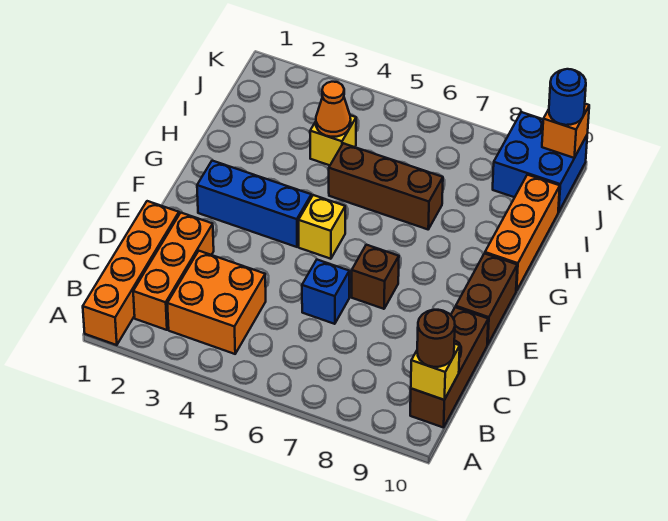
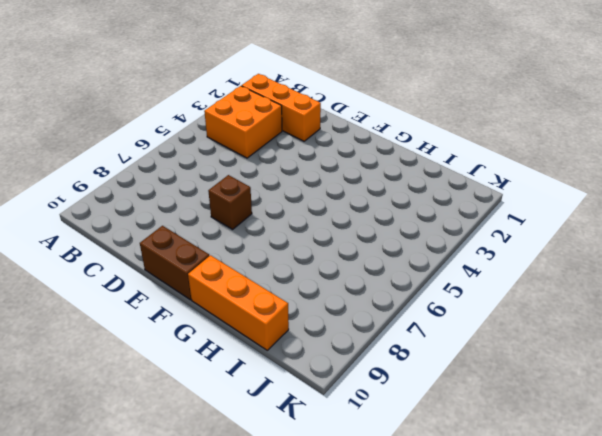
none -> orange brick A1:D1 level 1
none -> brown brick B10:D10 level 1
none -> blue brick D6 level 1

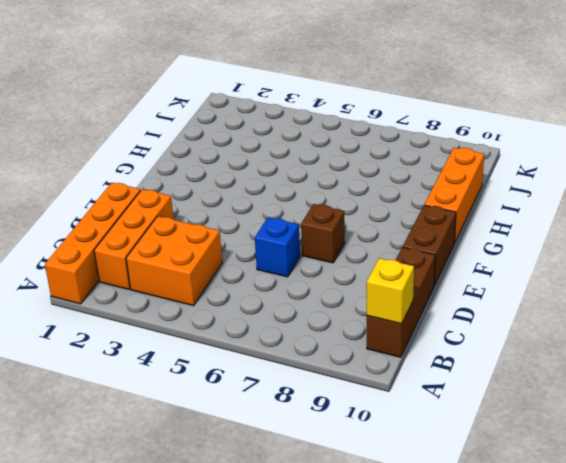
none -> blue brick F2:F4 level 1
none -> yellow brick F5 level 1
none -> brown brick H5:H7 level 1

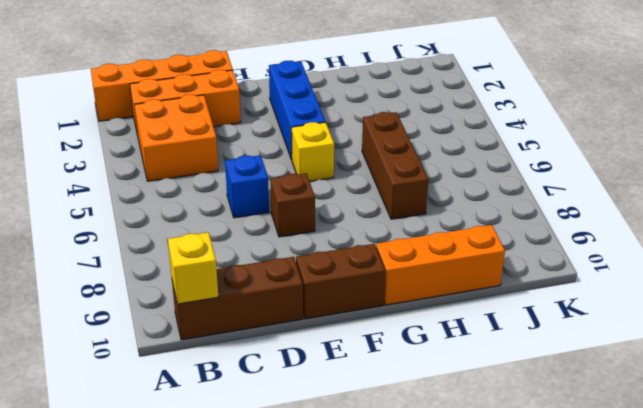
none -> yellow brick I4 level 1
none -> blue brick J9:K10 level 1
none -> orange cone I4 level 2

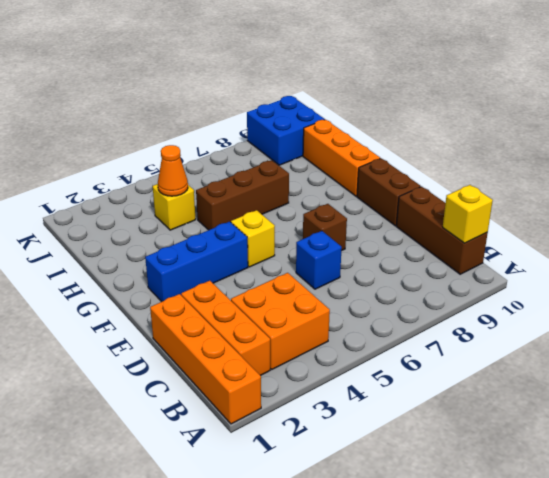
none -> orange brick K10 level 2
none -> brown round brick B10 level 3
none -> blue round brick K10 level 3

